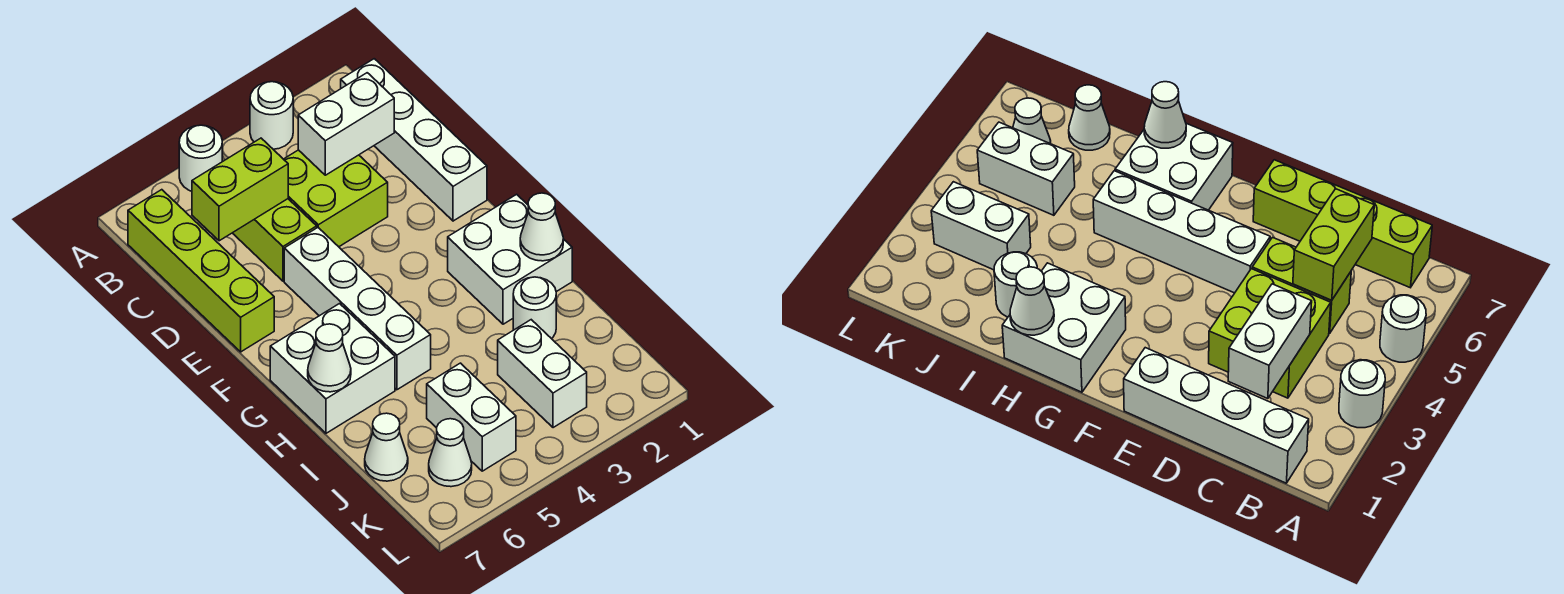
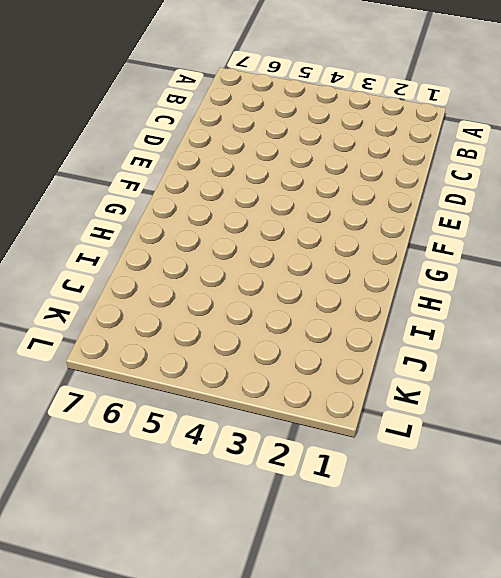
none -> white round brick A3 level 1
none -> white round brick A5 level 1
none -> white brick B1:E1 level 1

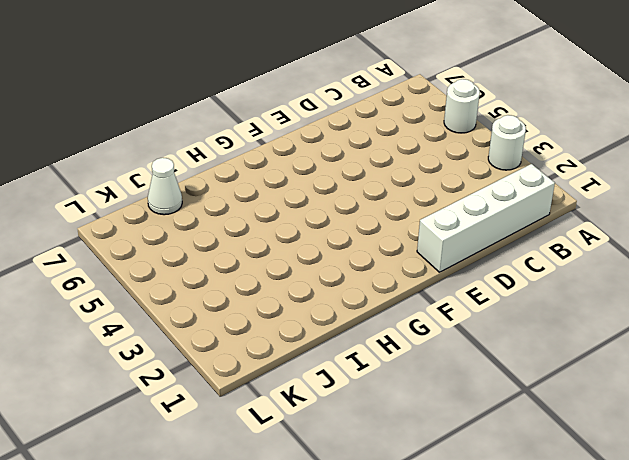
none -> lime brick B7:E7 level 1
none -> lime brick C3:D4 level 1
none -> lime brick C5:D5 level 1

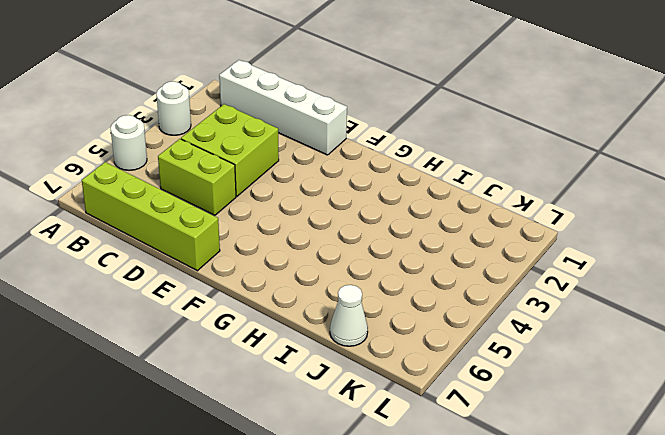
none -> white brick E5:H5 level 1
none -> white brick G1:H2 level 1
none -> white brick G6:H7 level 1

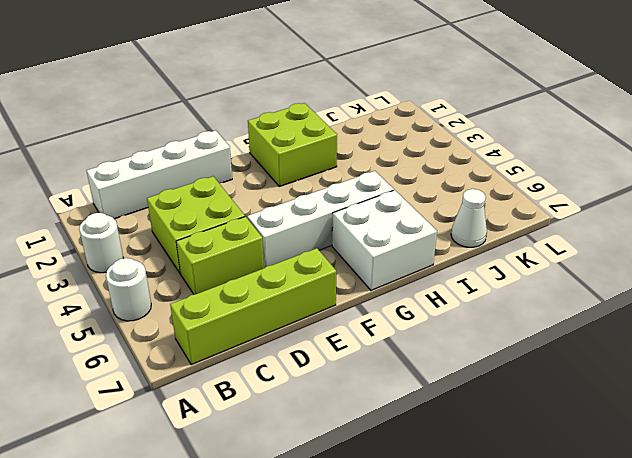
lime brick G1:H2 level 1 -> white brick G1:H2 level 1
none -> white round brick I2 level 1
none -> white brick J3:K3 level 1
none -> white brick J5:K5 level 1

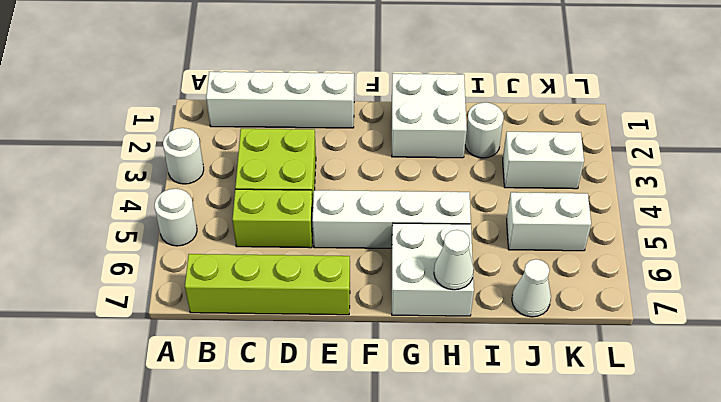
none -> white cone K6 level 1
none -> white brick C2:C3 level 2
none -> lime brick C5:C6 level 2

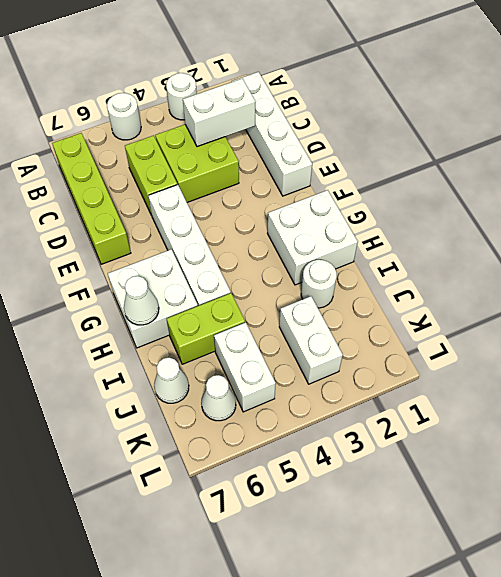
lime brick I5:I6 level 1 -> lime brick C5:C6 level 2
none -> white cone H1 level 2

